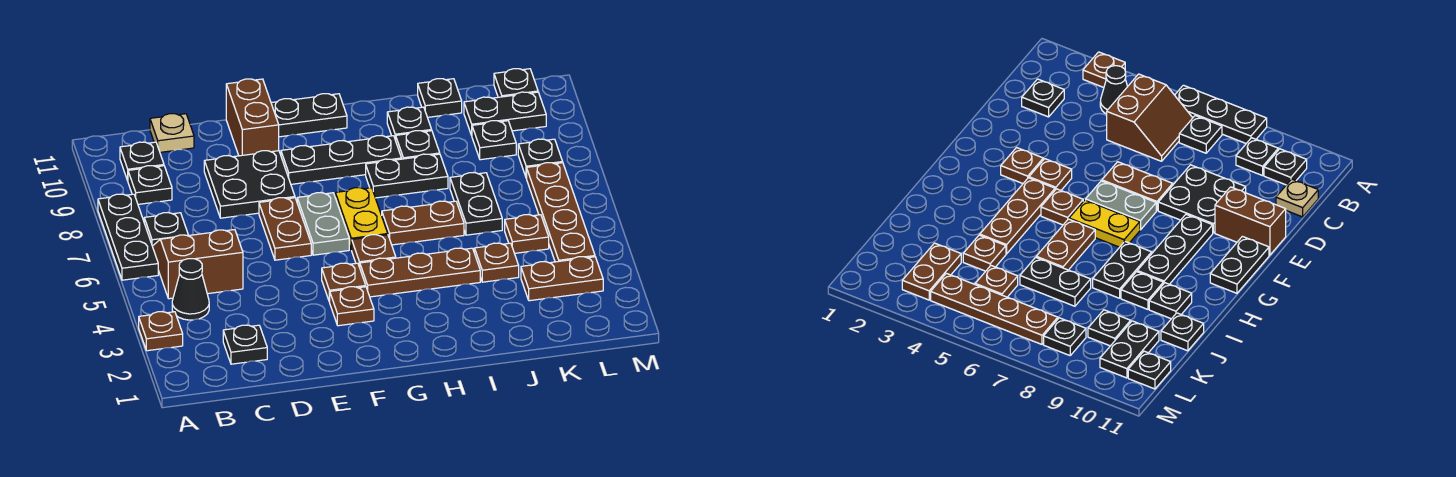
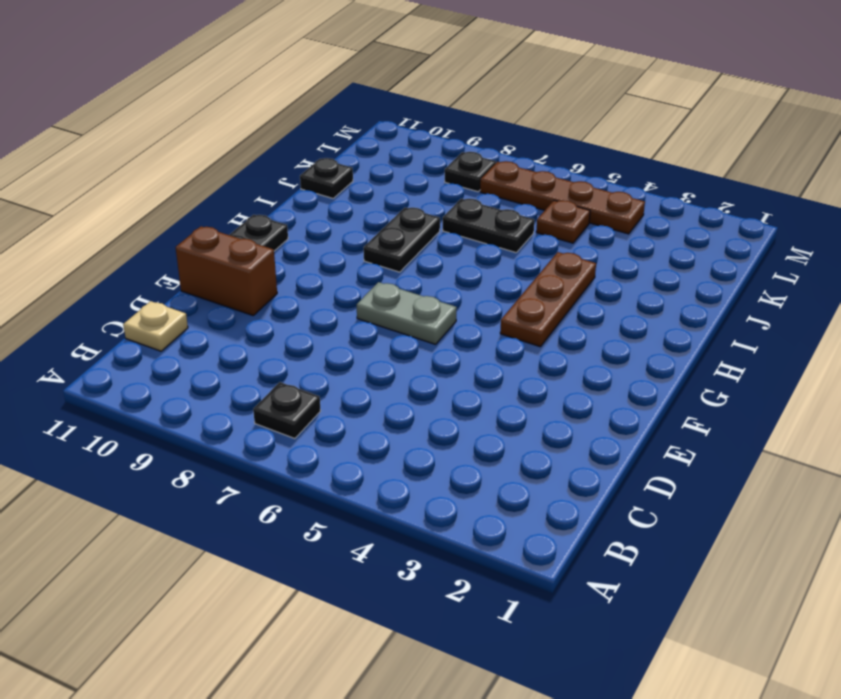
none -> brown plate A3 level 1
none -> black plate A6:A8 level 1
none -> black cone B4 level 1
none -> brown slope B5:C6 level 1 top 5

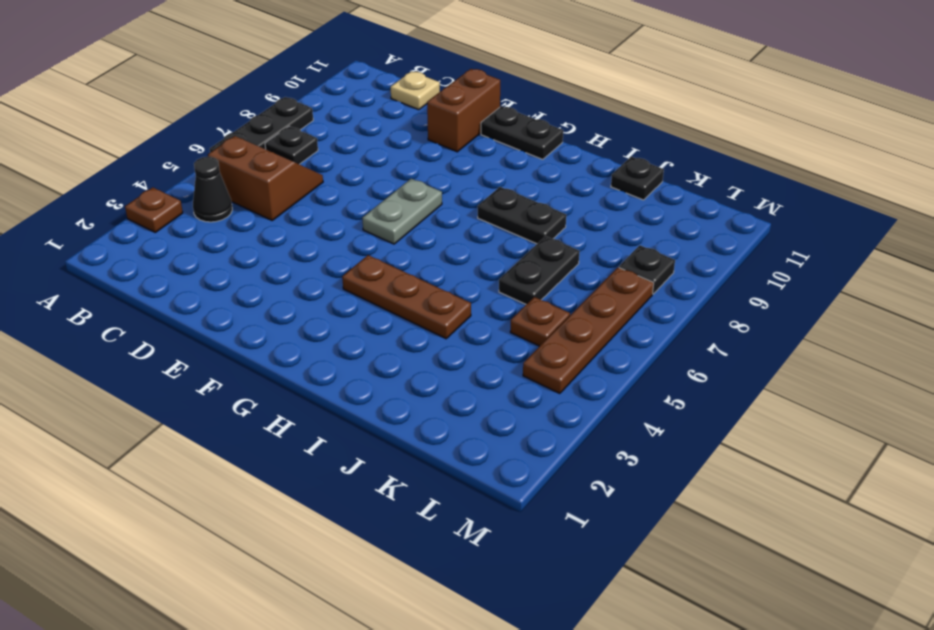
none -> black plate B9 level 1
none -> black plate B10 level 1
none -> black plate C2 level 1
none -> black plate D8:E9 level 1

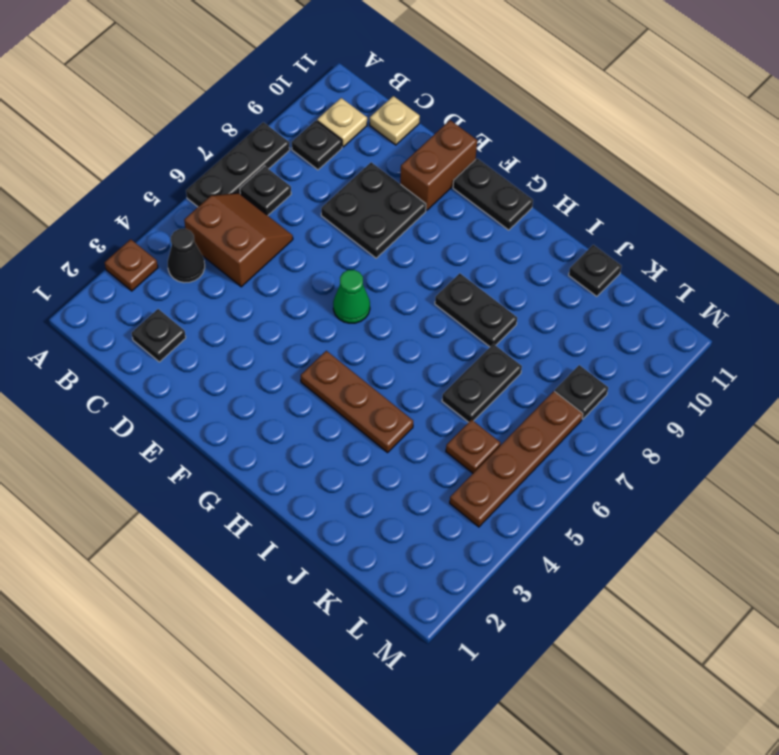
tan plate B10 level 1 -> black plate B10 level 1
green cone F6 level 1 -> grey plate F6:F7 level 1
none -> brown plate E6:E7 level 1
none -> brown plate F3 level 1
none -> brown plate F4 level 1
none -> black plate F9:H9 level 1

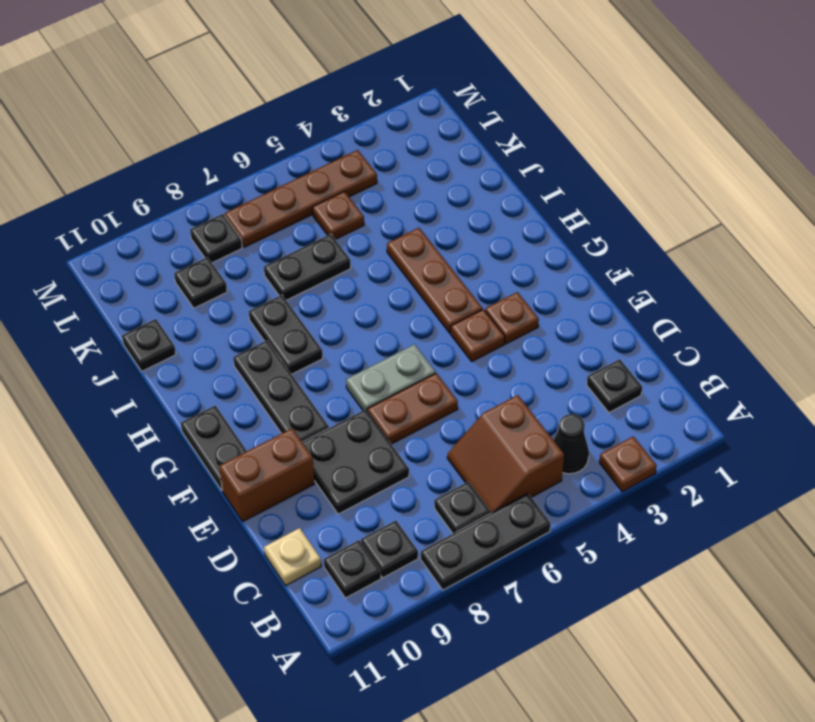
none -> brown plate G5 level 1
none -> yellow plate G6:G7 level 1
none -> brown plate H6:I6 level 1
none -> black plate I9 level 1

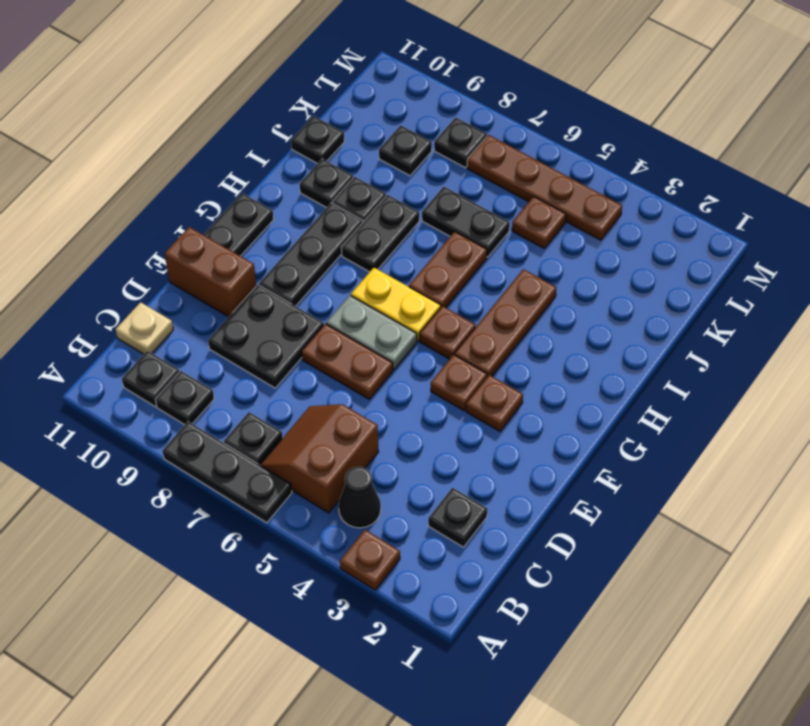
none -> brown plate J4 level 1
none -> brown plate K3:L3 level 1
none -> black plate K10:L10 level 1
none -> black plate L11 level 1

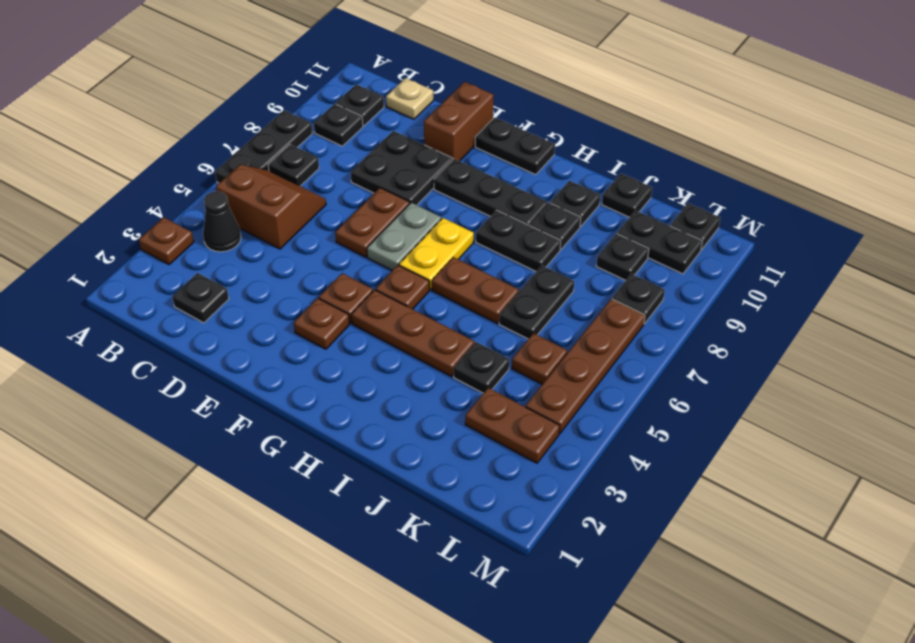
black plate J4 level 1 -> brown plate J4 level 1

